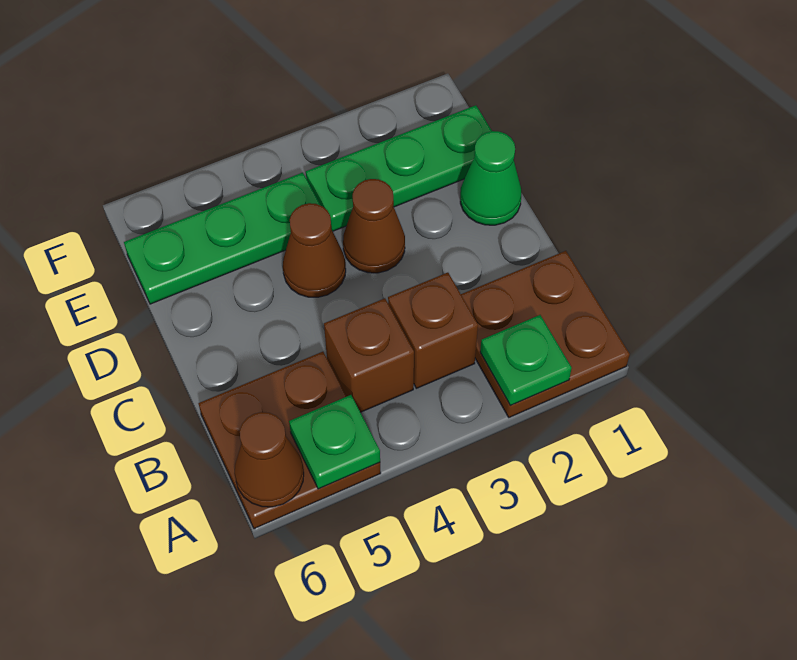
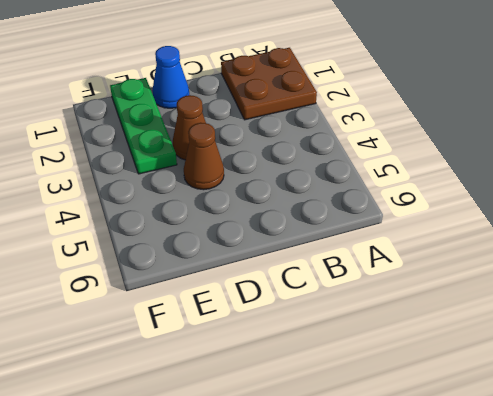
blue cone D1 level 1 -> green cone D1 level 1
none -> brown plate A5:B6 level 1
none -> brown brick B3 level 1
none -> brown brick B4 level 1

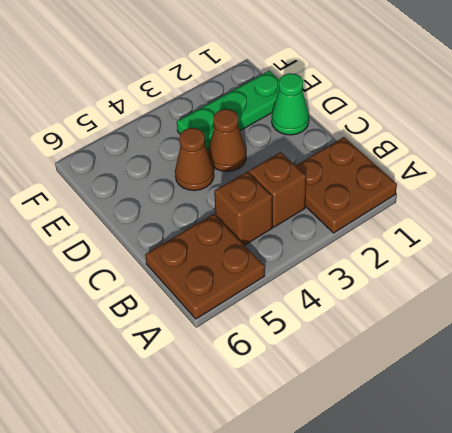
none -> green plate E4:E6 level 1
none -> green plate A2 level 2
none -> green plate A5 level 2

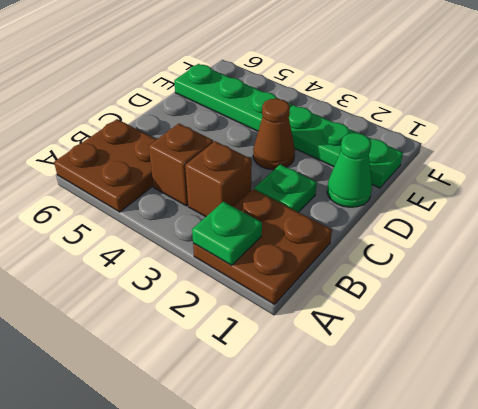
green plate C2 level 1 -> green plate A5 level 2
none -> brown cone D4 level 1
none -> brown cone A6 level 2

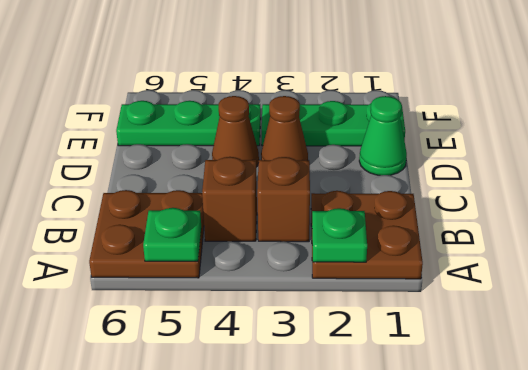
none -> brown cone A6 level 2

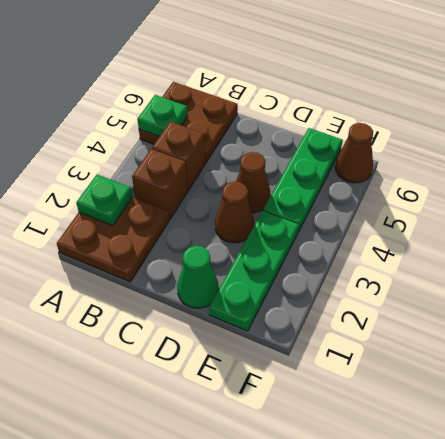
brown cone F6 level 1 -> brown cone A6 level 2

